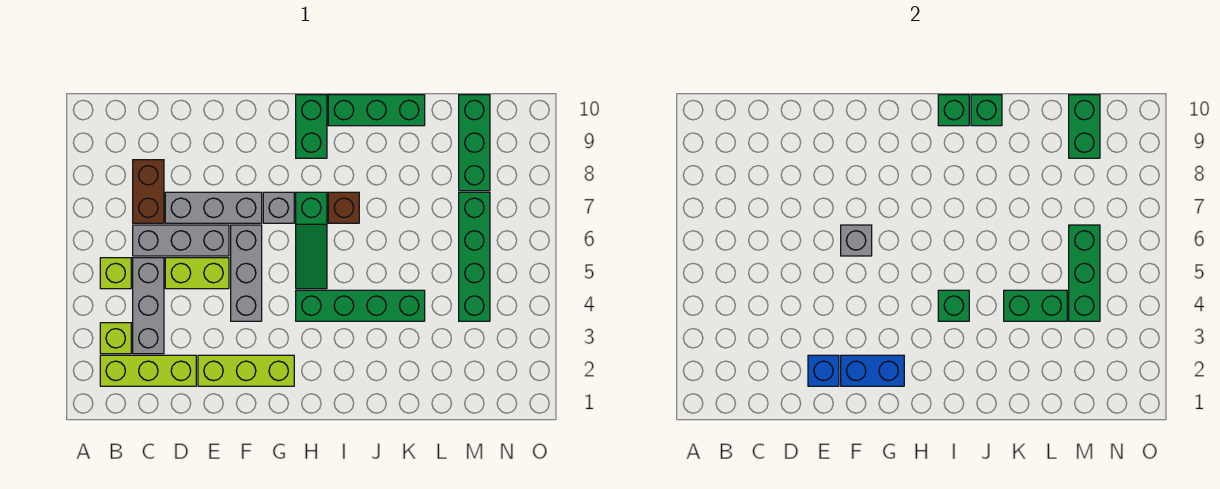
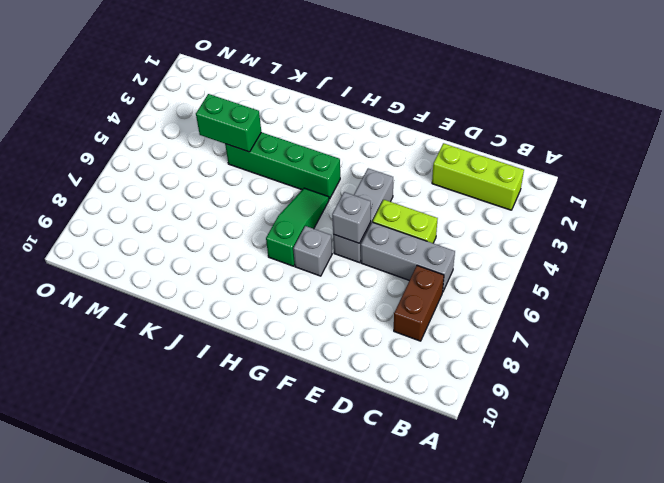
none -> lime brick B3 level 1
none -> lime brick B5 level 1
none -> grey brick C3:C5 level 1

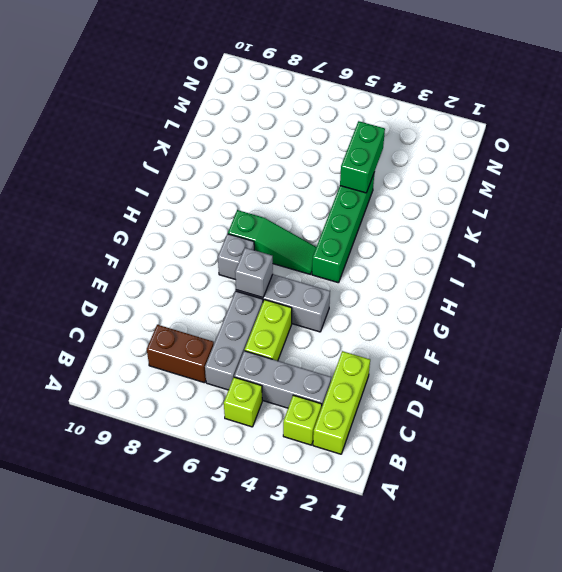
none -> grey brick D7:F7 level 1
none -> lime brick E2:G2 level 1
none -> green brick H9:H10 level 1

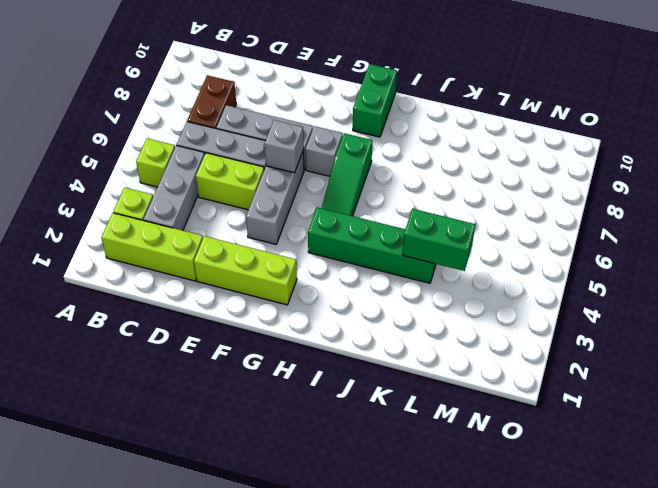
none -> brown brick I7 level 1
none -> green brick I10:K10 level 1
none -> green brick M4:M7 level 1

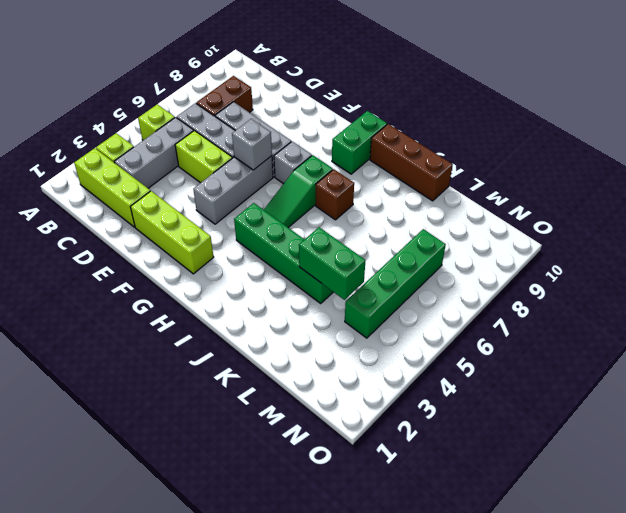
brown brick I10:K10 level 1 -> green brick I10:K10 level 1
none -> green brick M8:M10 level 1
none -> blue brick E2 level 2
none -> blue brick F2:G2 level 2

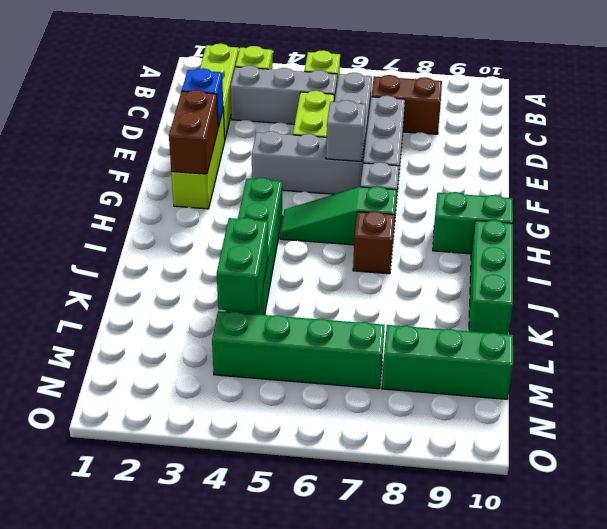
brown brick F2:G2 level 2 -> blue brick F2:G2 level 2
none -> green brick I4 level 2
none -> green brick I10 level 2
none -> green brick J10 level 2

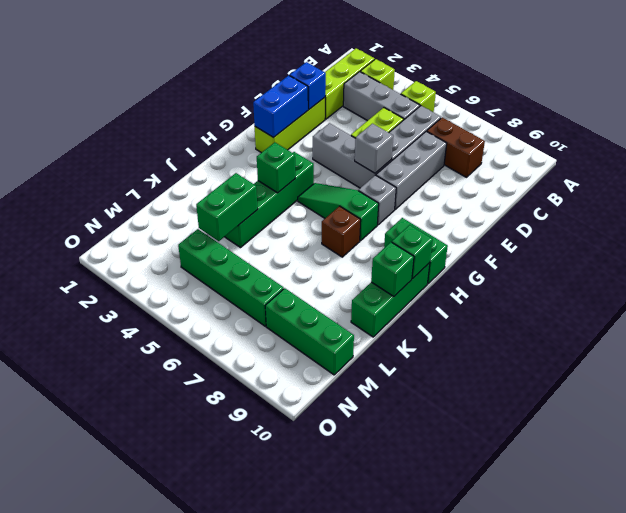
none -> green brick M4:M6 level 2
none -> green brick M9:M10 level 2

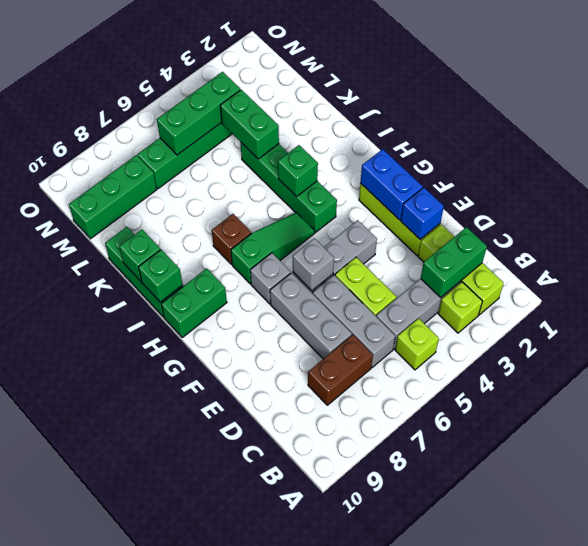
green brick C2:C3 level 2 -> green brick M9:M10 level 2

